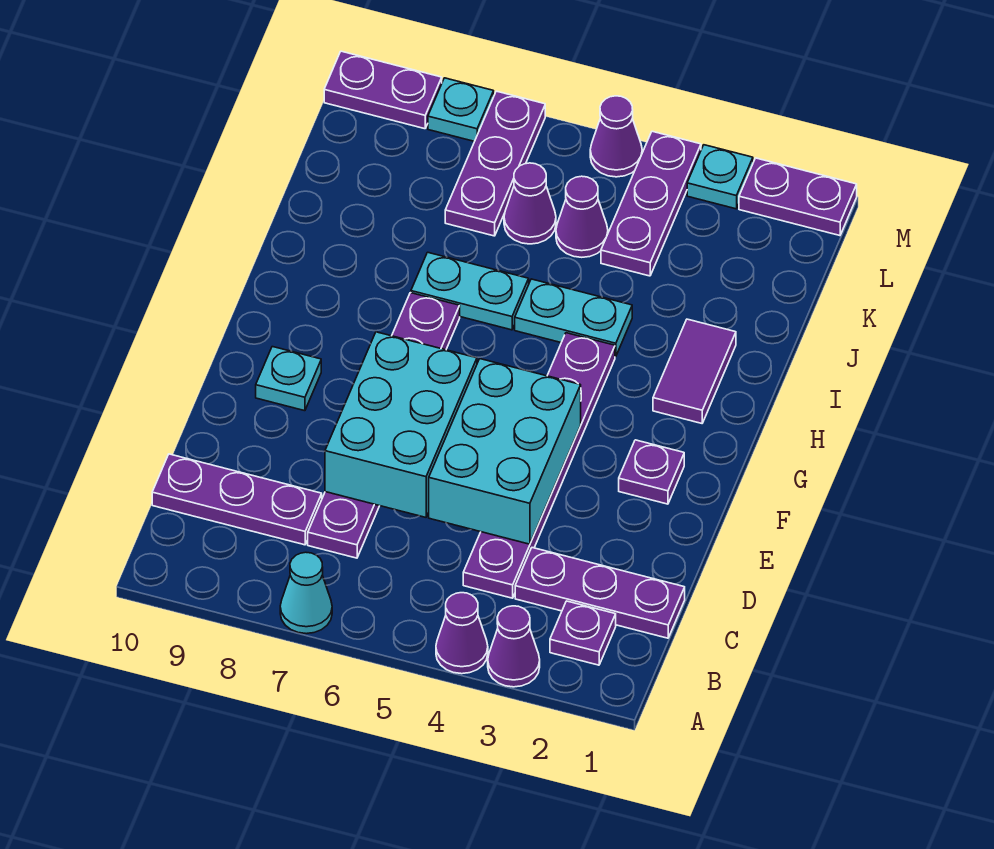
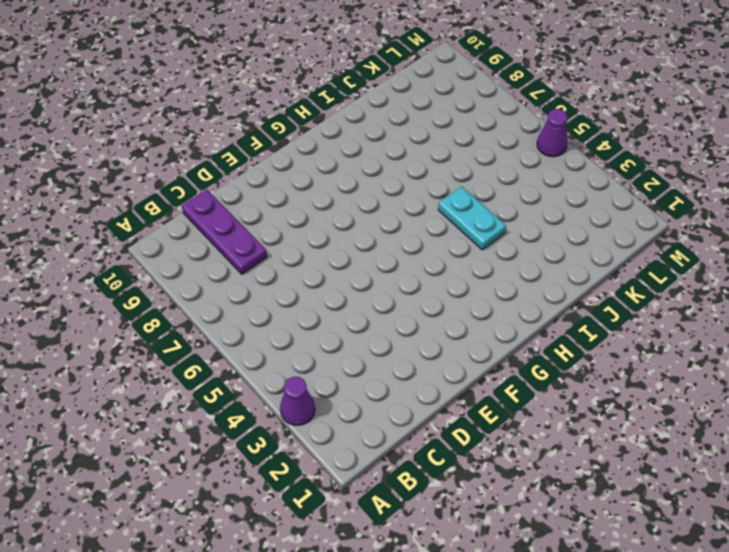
none -> purple cone A4 level 1
none -> cyan cone A7 level 1
none -> purple plate B2 level 1

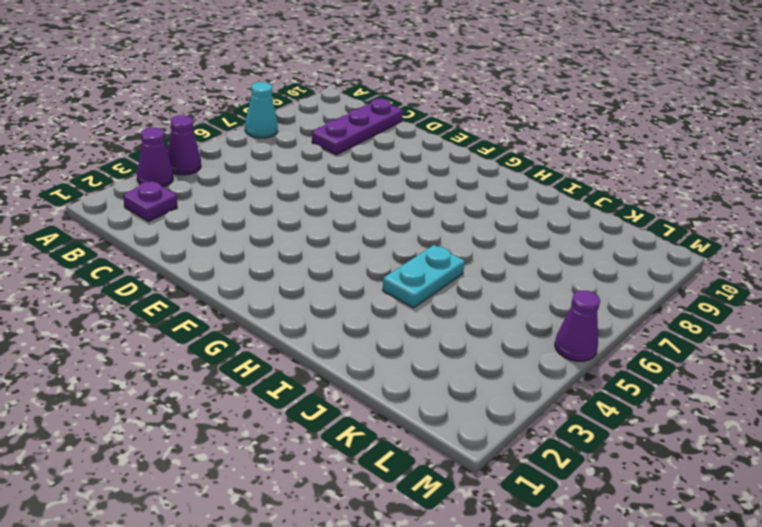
none -> purple plate C1:C3 level 1
none -> purple plate C4:H4 level 1
none -> purple plate C7:H7 level 1

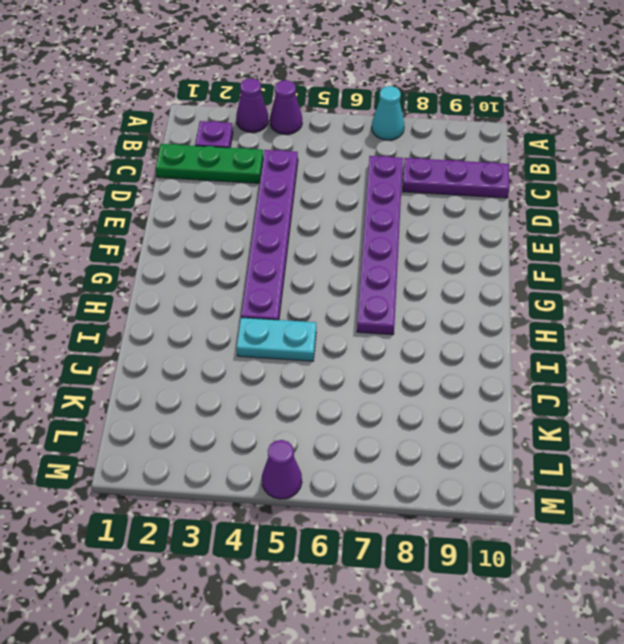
green plate C1:C3 level 1 -> purple plate C1:C3 level 1
none -> purple plate F2 level 1
none -> cyan plate F9 level 1
none -> purple tile H2:I2 level 1

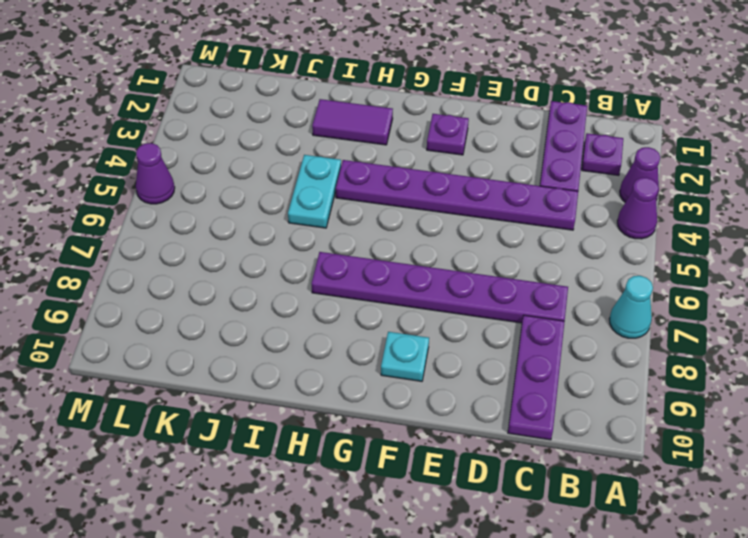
none -> cyan plate I6:I7 level 1
none -> purple plate K4:M4 level 1
none -> purple cone K5 level 1

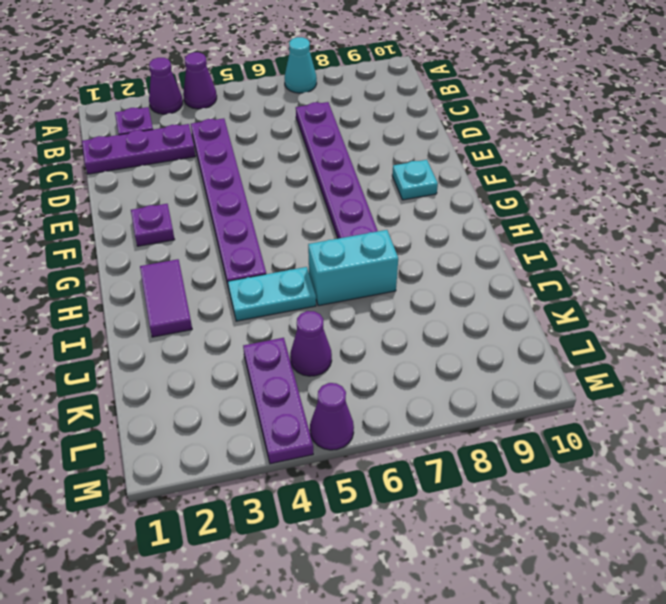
cyan brick I6:I7 level 1 -> cyan plate I6:I7 level 1
none -> purple plate C8:C10 level 1
none -> purple cone K6 level 1
none -> purple plate K7:M7 level 1

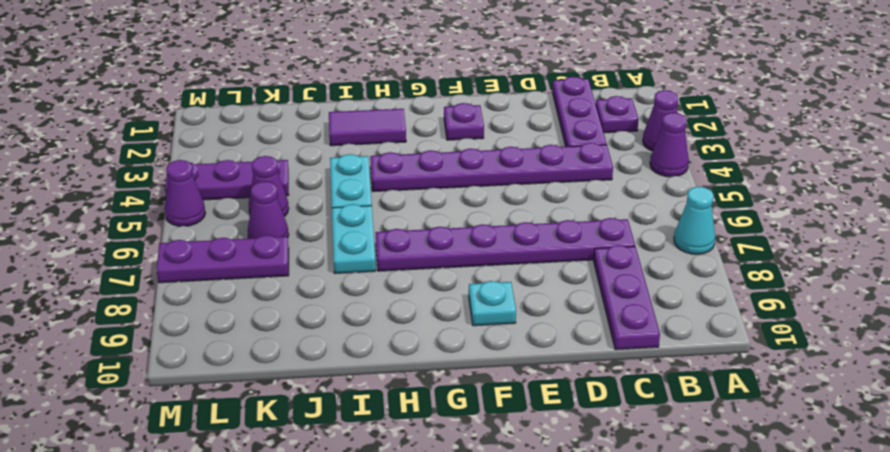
none -> purple plate M1:M2 level 1
none -> cyan plate M3 level 1
none -> cyan plate M8 level 1

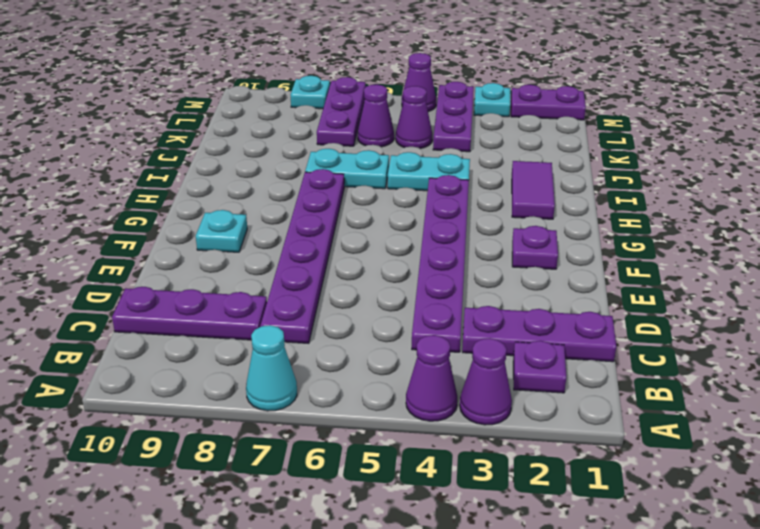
none -> purple plate M9:M10 level 1
none -> cyan brick D4:F5 level 2
none -> cyan brick D6:F7 level 2

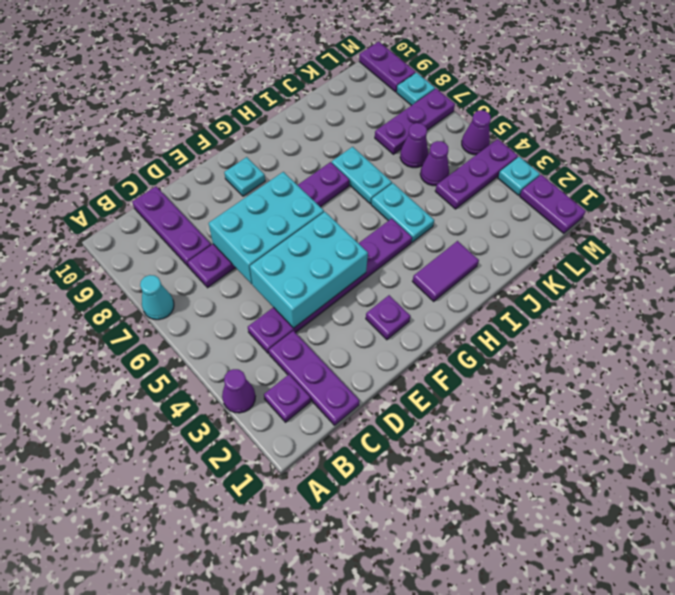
none -> purple cone A4 level 1

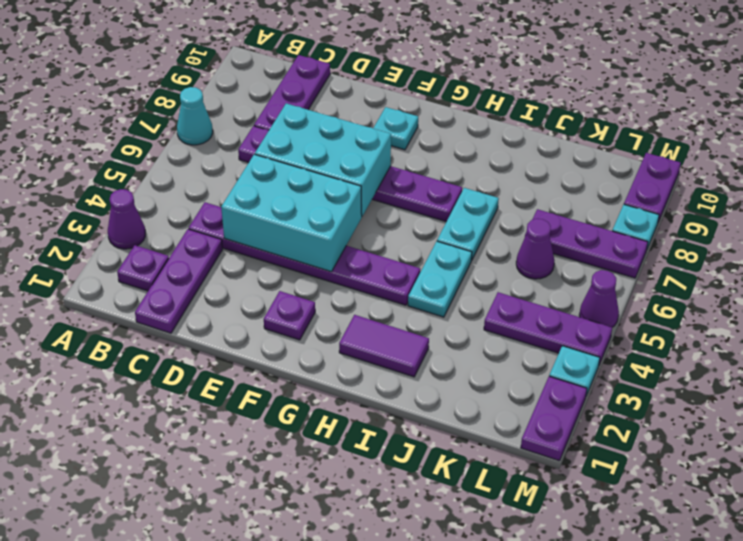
none -> purple cone A4 level 1
none -> purple cone K5 level 1

